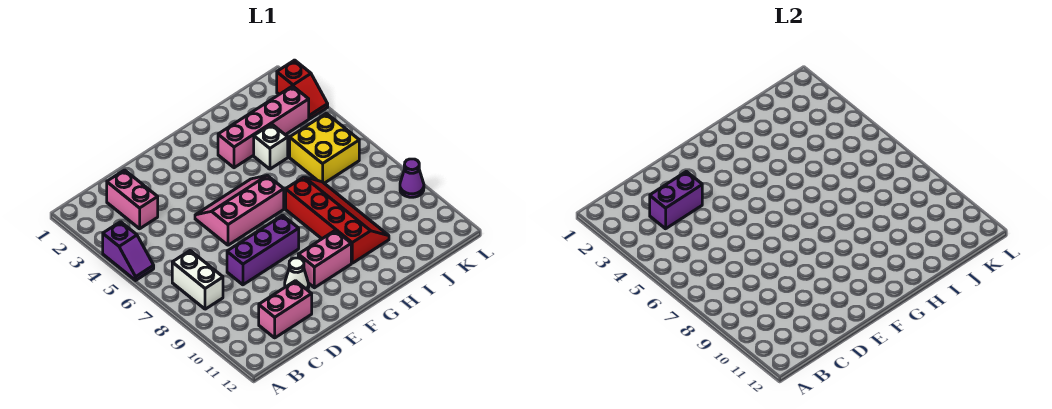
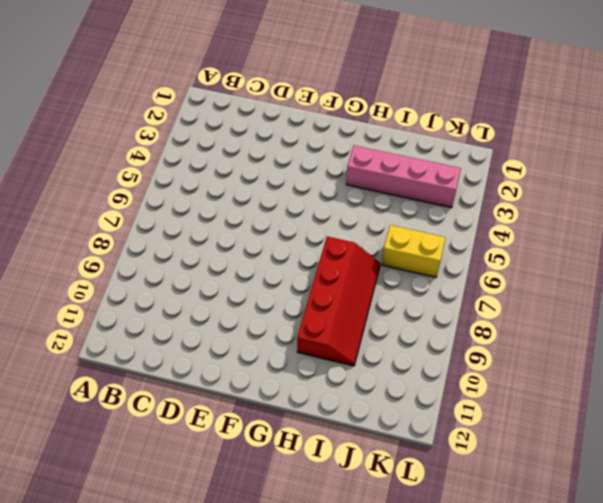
yellow brick J6:K6 level 1 -> yellow brick J5:K6 level 1
none -> purple slope A4:A5 level 1 top 4
none -> white brick B7:B8 level 1
none -> pink brick C2:C3 level 1

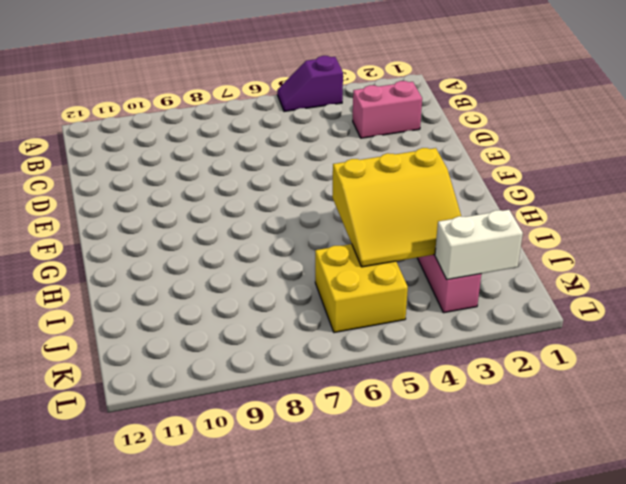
yellow slope H3:J5 level 2 top H -> none
white brick K2:K3 level 2 -> white brick B7:B8 level 1
none -> pink brick C11:D11 level 1
none -> purple brick D8:F8 level 1
none -> pink slope E5:G6 level 1 top 6

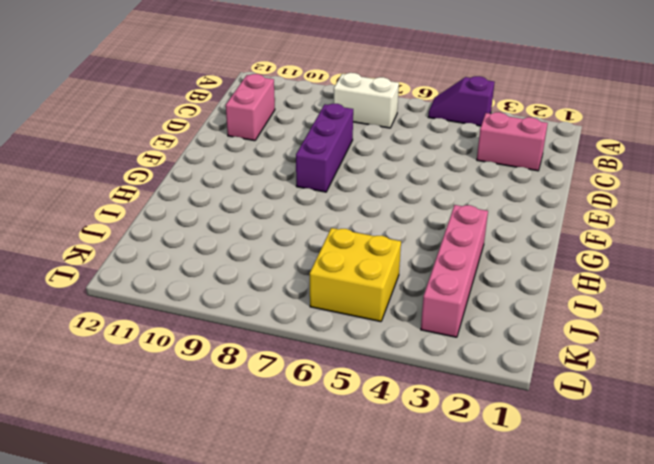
none -> pink slope E5:G6 level 1 top 6
none -> white cone E10 level 1
none -> pink brick F10:G10 level 1

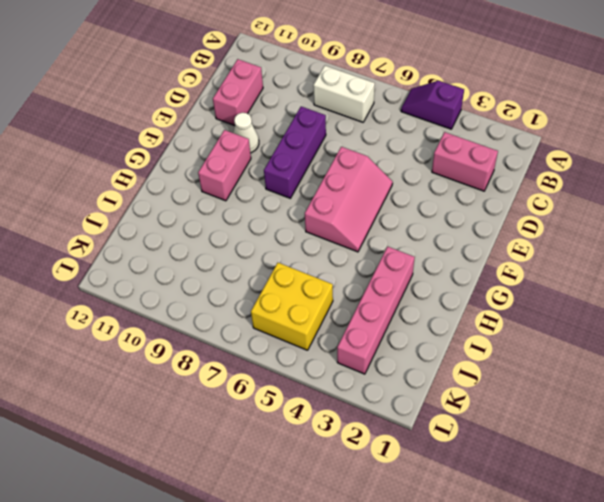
none -> red slope H7:I10 level 1 top H
none -> white brick I4 level 1
none -> red slope L2:L3 level 1 top 2

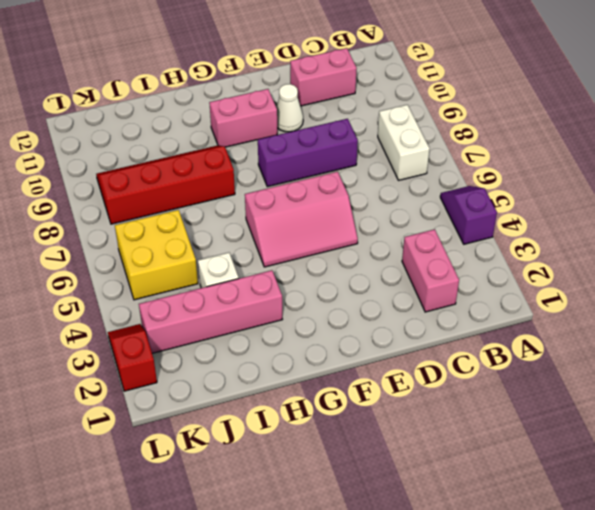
red slope H8:K9 level 1 top 8 -> red slope H7:I10 level 1 top H
none -> purple cone L9 level 1
none -> purple brick C3:D3 level 2

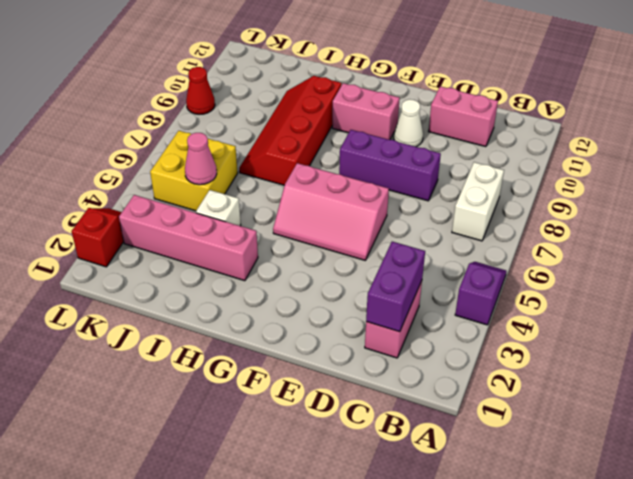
purple brick C2:C3 level 2 -> purple brick C3:D3 level 2
pink cone J5 level 2 -> none
red cone L9 level 1 -> purple cone L9 level 1

